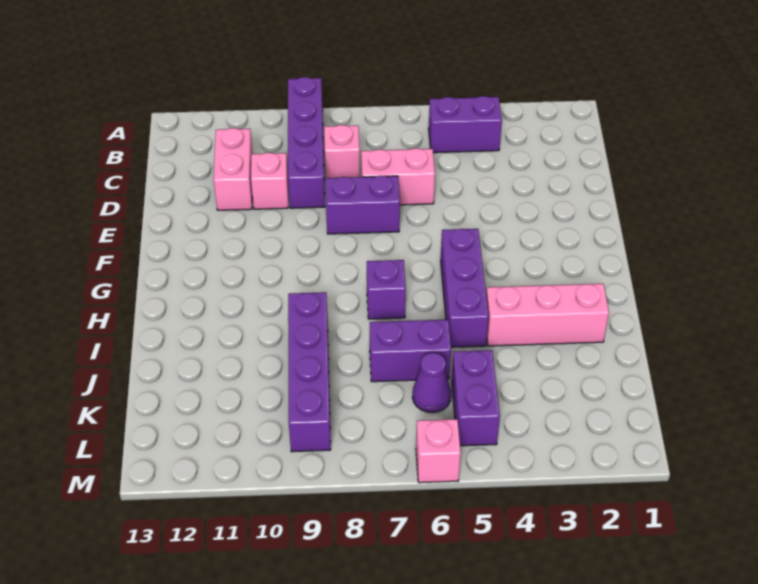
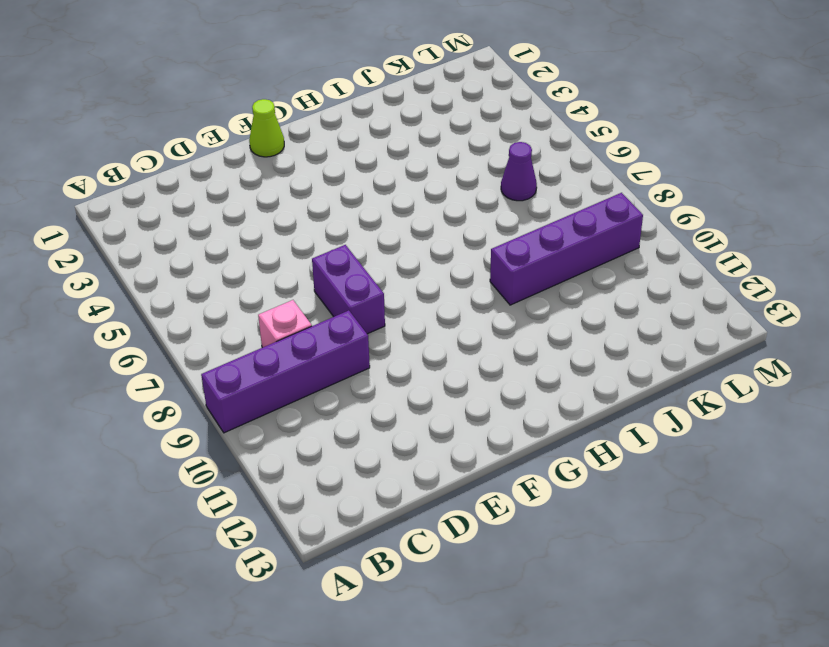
lime cone F1 level 1 -> none
none -> purple brick B4:B5 level 1
none -> pink brick C11:D11 level 1
none -> pink brick D6:D7 level 1

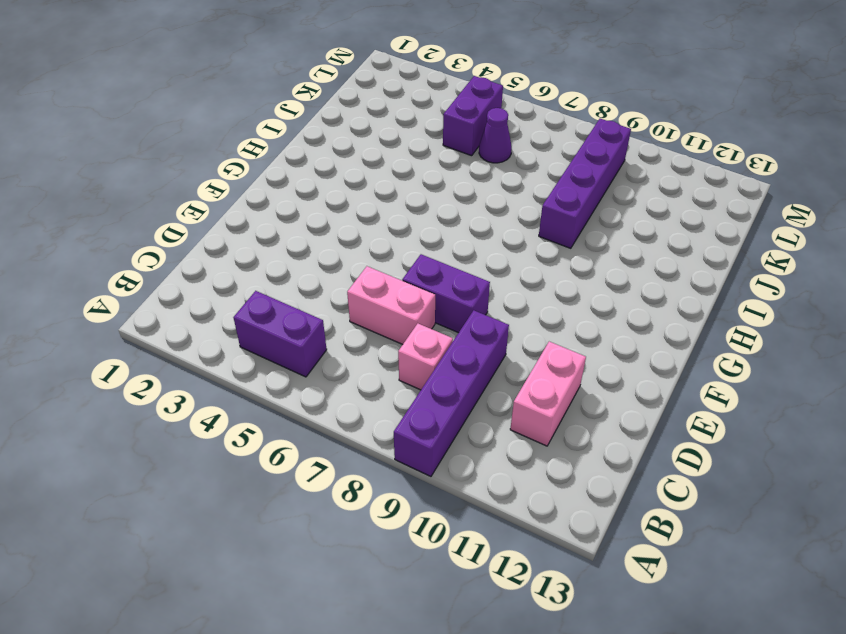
none -> pink brick D10 level 1
none -> purple brick G5:I5 level 1
none -> purple brick H7 level 1

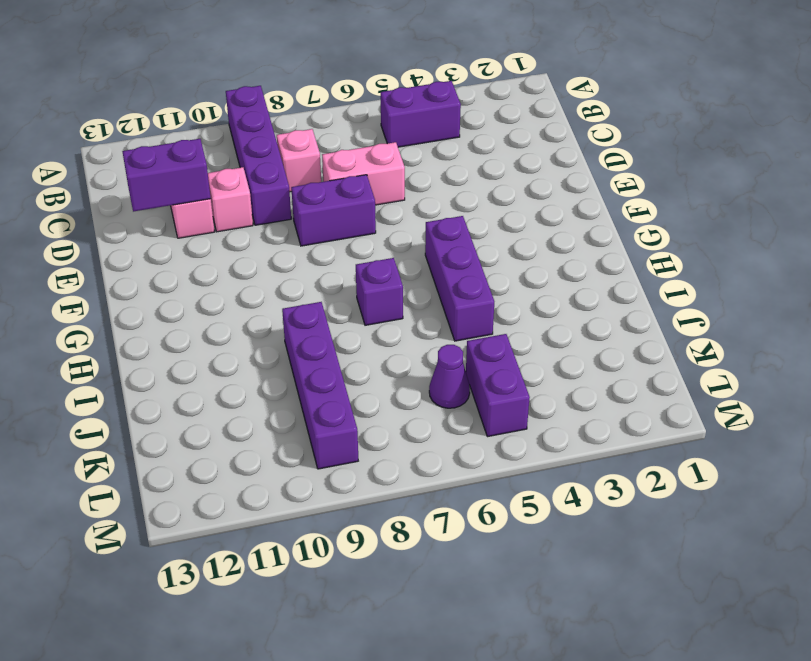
purple brick D11:D12 level 2 -> purple brick J6:J7 level 1
none -> pink brick I2:I4 level 1
none -> pink brick M6 level 1

